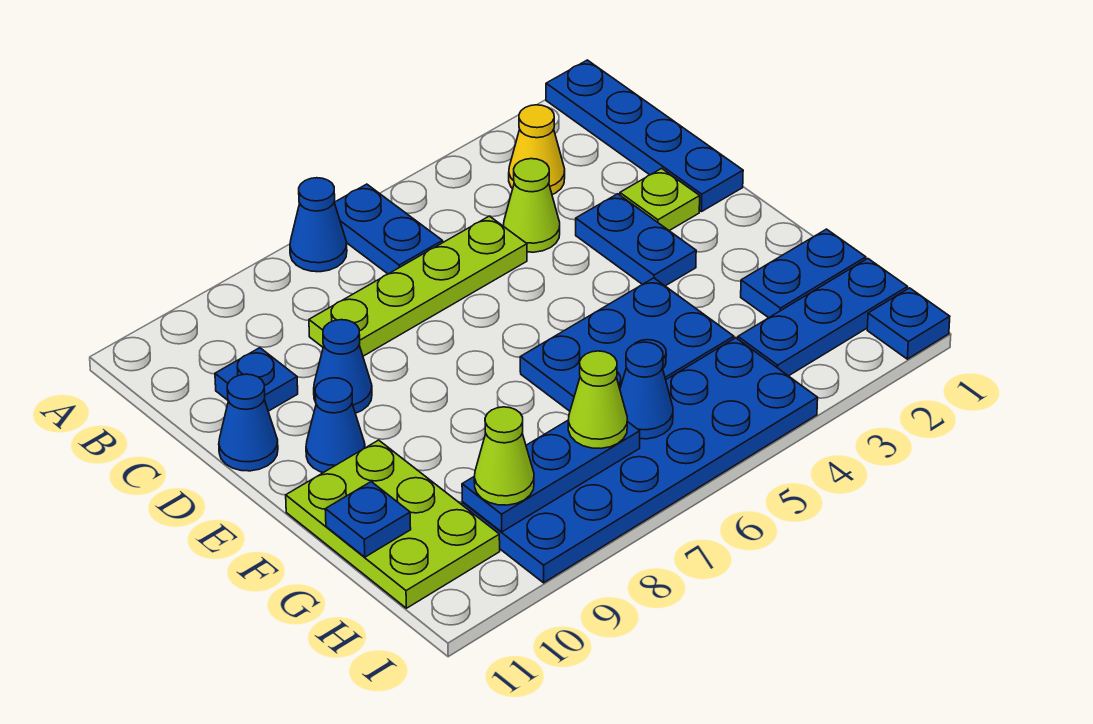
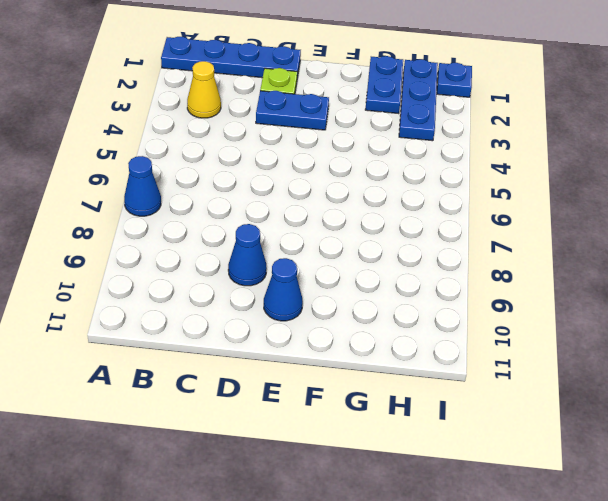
none -> blue plate A6:B6 level 1
none -> lime cone C4 level 1
none -> lime plate C5:C8 level 1

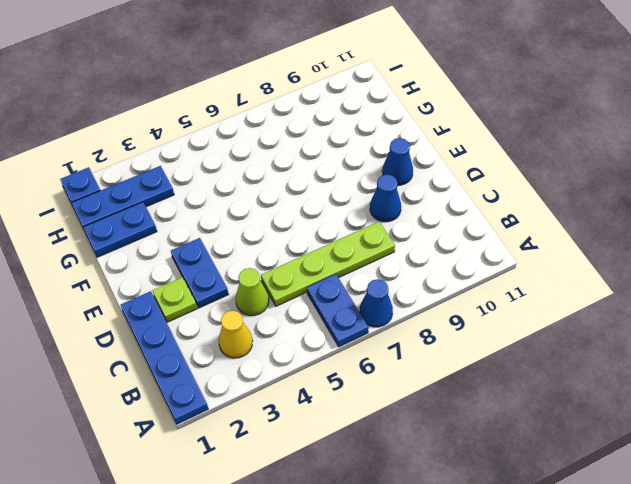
none -> blue plate C10 level 1
none -> blue cone D11 level 1
none -> blue plate F4:G6 level 1

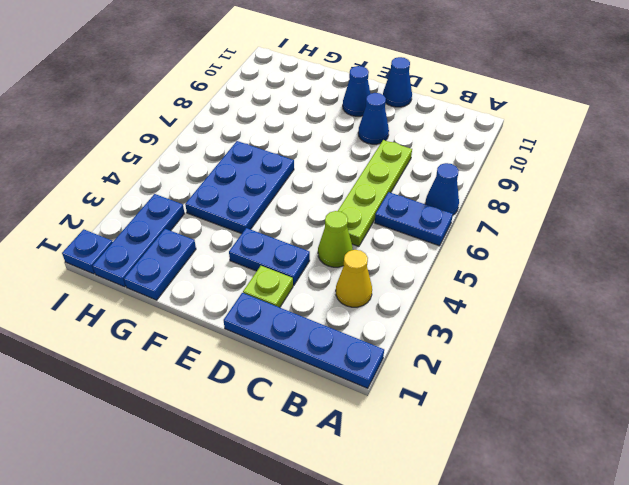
none -> blue plate C10 level 1
none -> lime plate F10:H11 level 1
none -> blue plate H4:I9 level 1

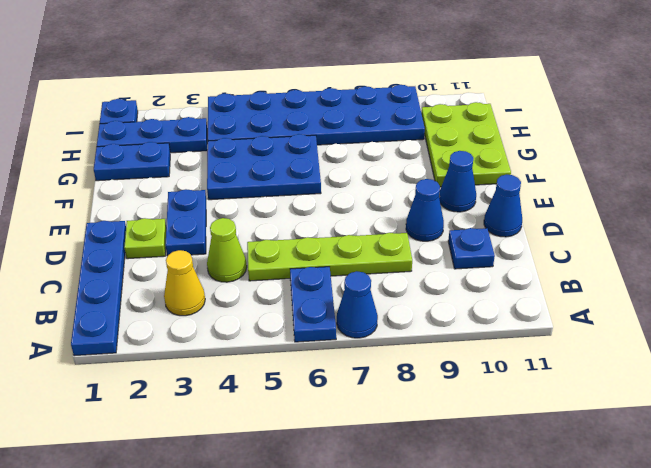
none -> blue plate G11 level 2
none -> blue cone H6 level 2
none -> blue plate H7:H9 level 2

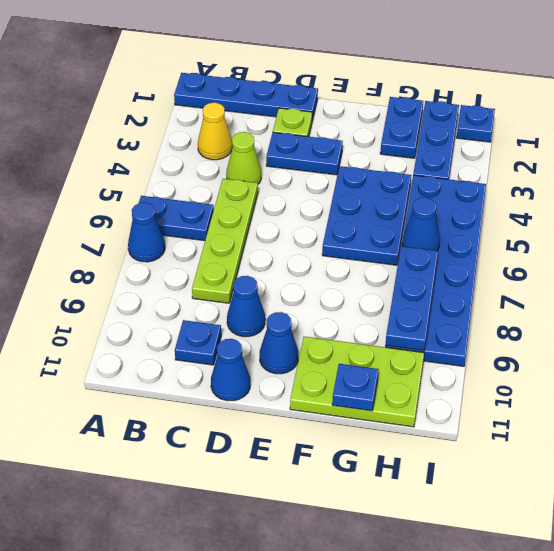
none -> lime cone H7 level 3
none -> lime cone H9 level 3

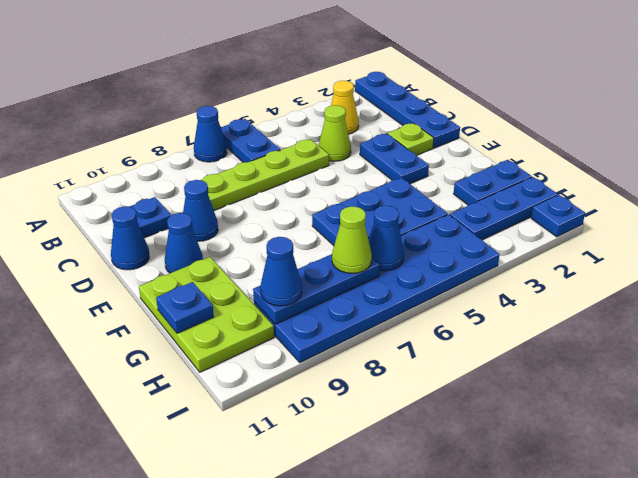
blue cone H9 level 3 -> lime cone H9 level 3

